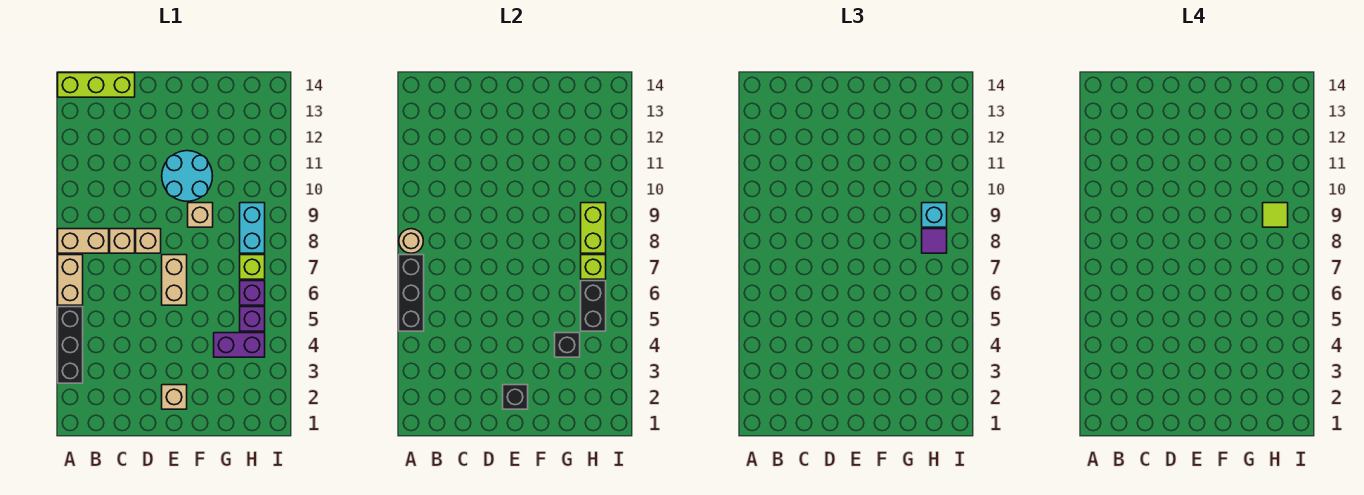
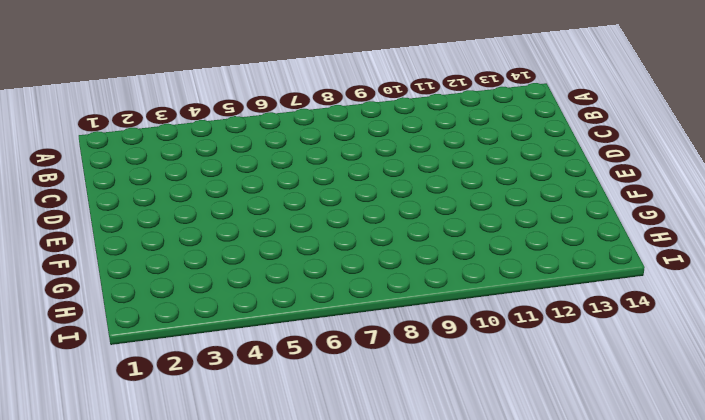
none -> black brick A3:A5 level 1
none -> tan brick A6:A7 level 1
none -> tan brick A8:B8 level 1

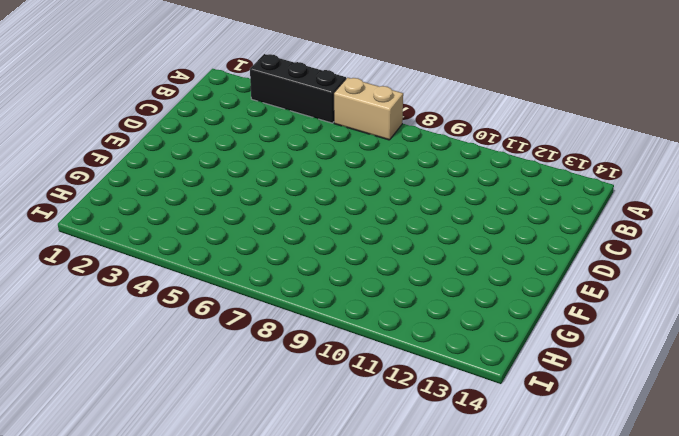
none -> tan brick A8:B8 level 1
none -> lime brick A14:C14 level 1
none -> tan brick C8 level 1

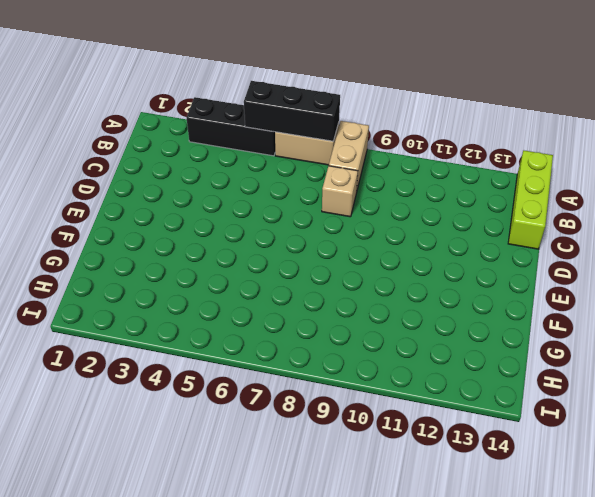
none -> tan brick D8 level 1
none -> tan brick E2 level 1
none -> tan brick E6:E7 level 1

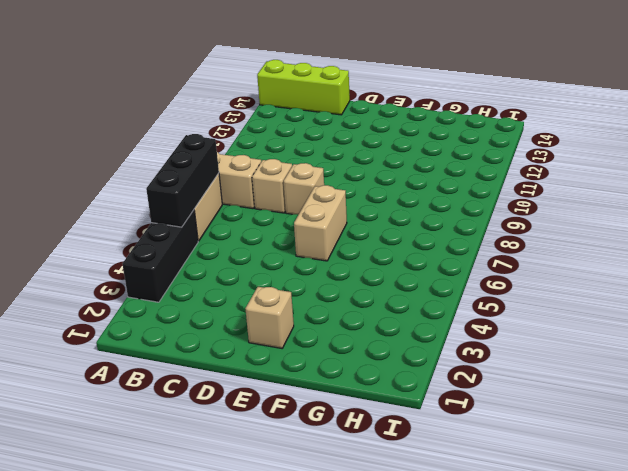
none -> cyan round brick E10:F11 level 1
none -> tan brick F9 level 1
none -> purple brick G4:H4 level 1

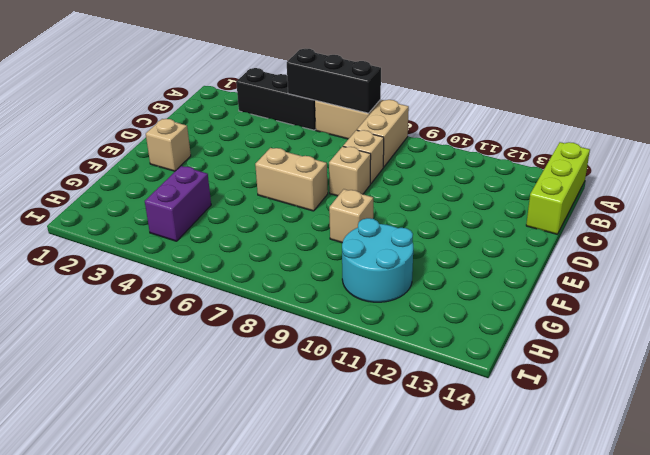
cyan round brick G10:H11 level 1 -> cyan round brick E10:F11 level 1
none -> purple brick H5 level 1
none -> purple brick H6 level 1
none -> lime brick H7 level 1

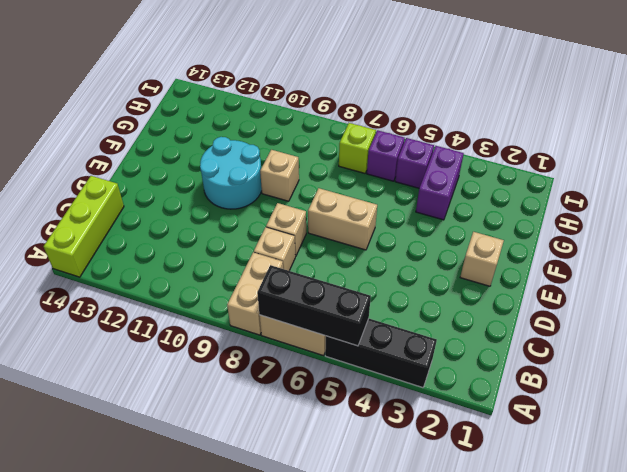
none -> cyan brick H8:H9 level 1
none -> tan round brick A8 level 2
none -> black brick E2 level 2

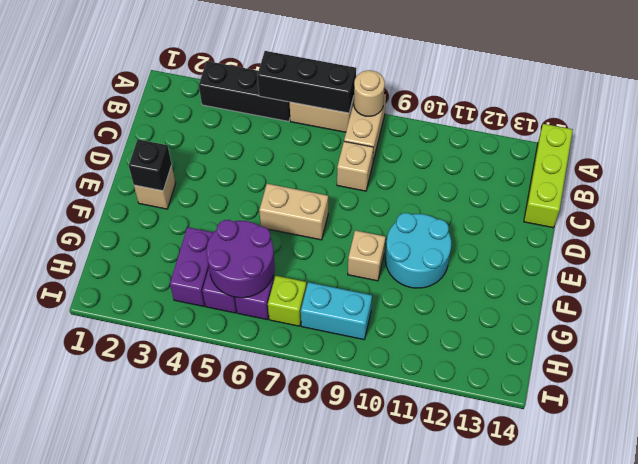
purple round brick G5:H6 level 2 -> black brick H5:H6 level 2
none -> tan brick D8 level 1
none -> black brick G4 level 2
none -> lime brick H7 level 2

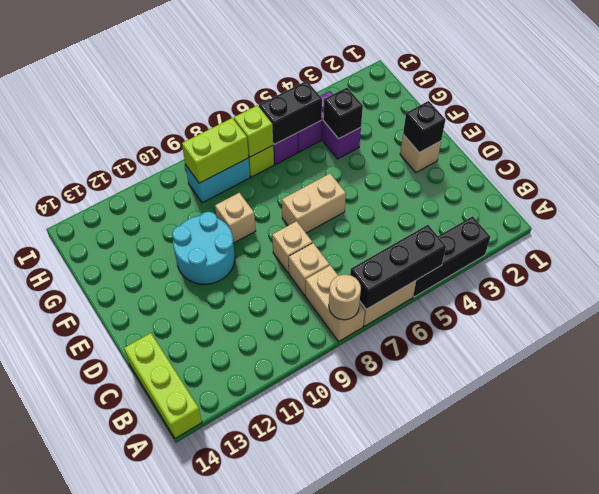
none -> purple tile H8 level 3
none -> cyan brick H9 level 3
none -> lime tile H9 level 4

